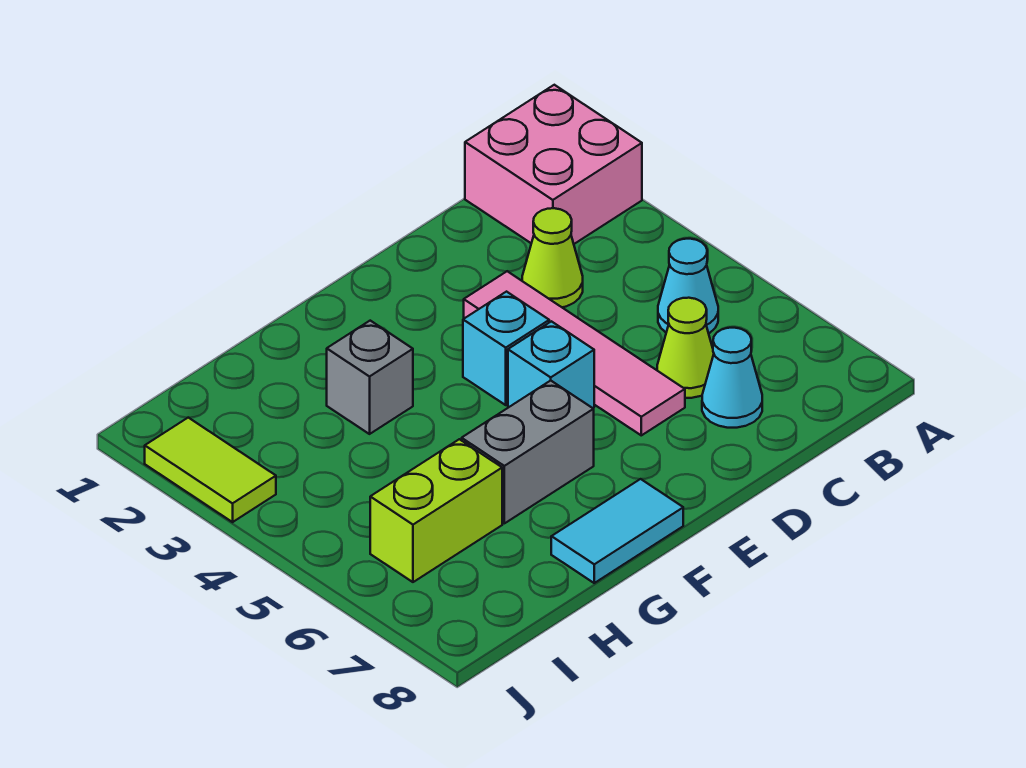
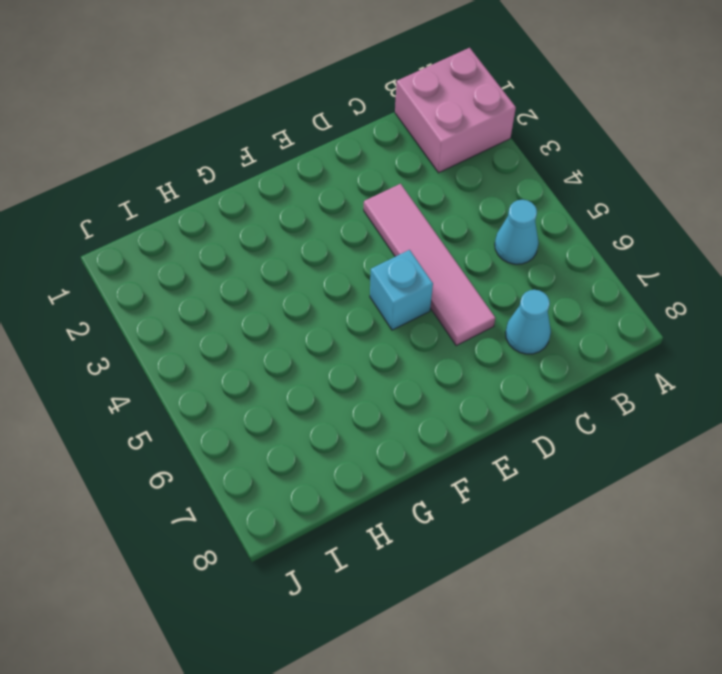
none -> lime cone C3 level 1
none -> lime cone C6 level 1
none -> cyan brick E4 level 1

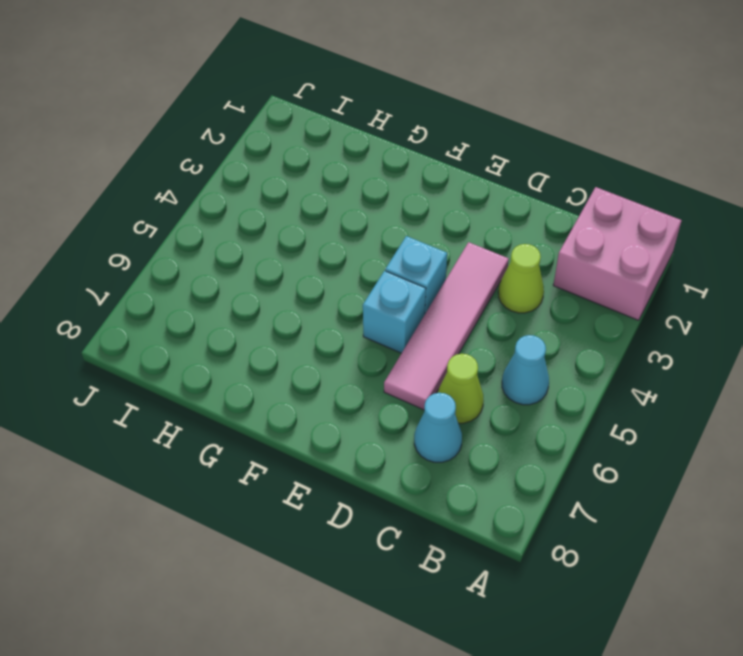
none -> grey brick F6:G6 level 1
none -> cyan tile F8:G8 level 1
none -> grey brick G3 level 1

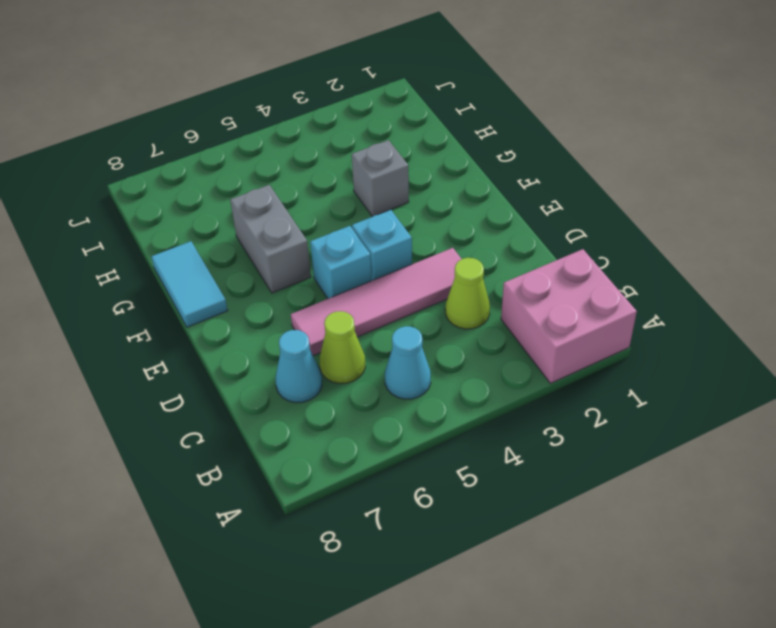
none -> lime brick H6:I6 level 1
none -> lime tile J2:J3 level 1

